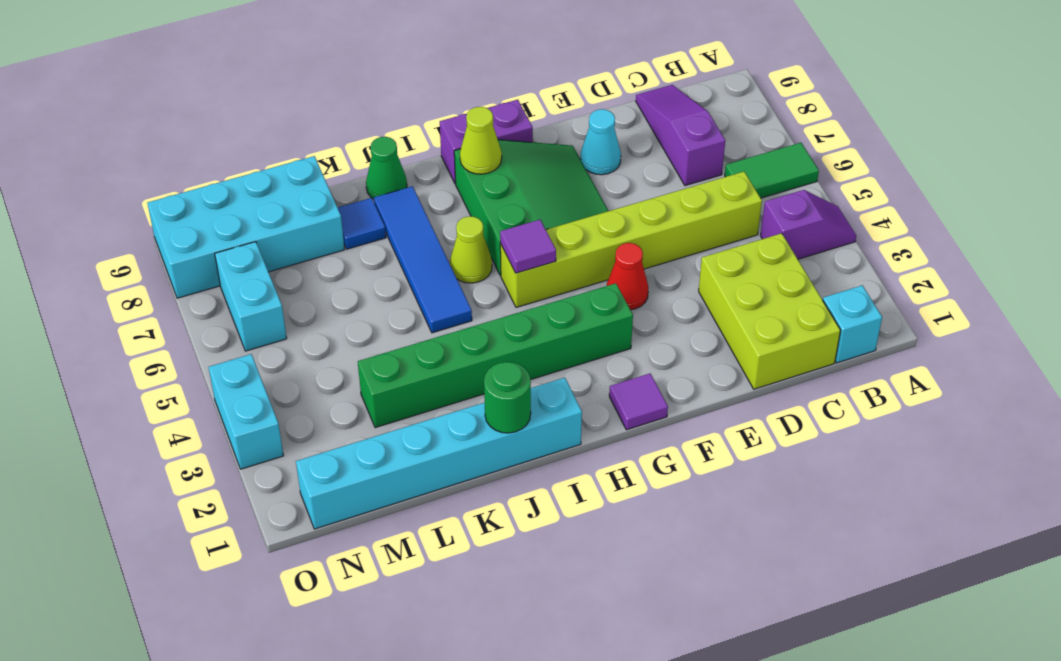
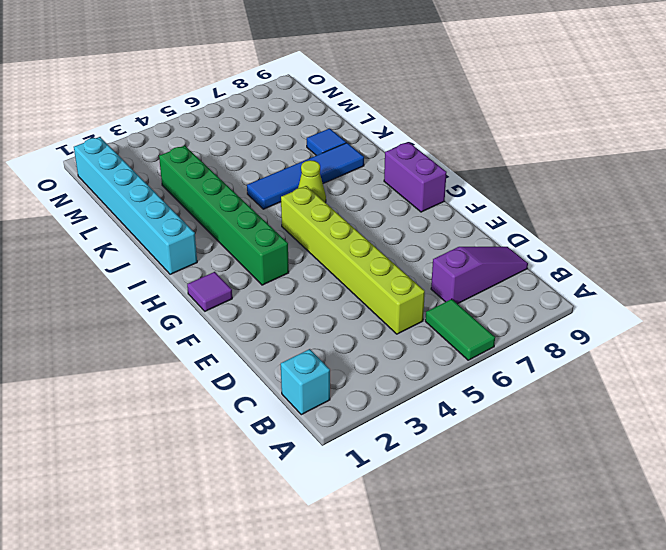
none -> purple slope A4:B4 level 1 top B
none -> lime brick C1:D3 level 1
none -> cyan cone E8 level 1

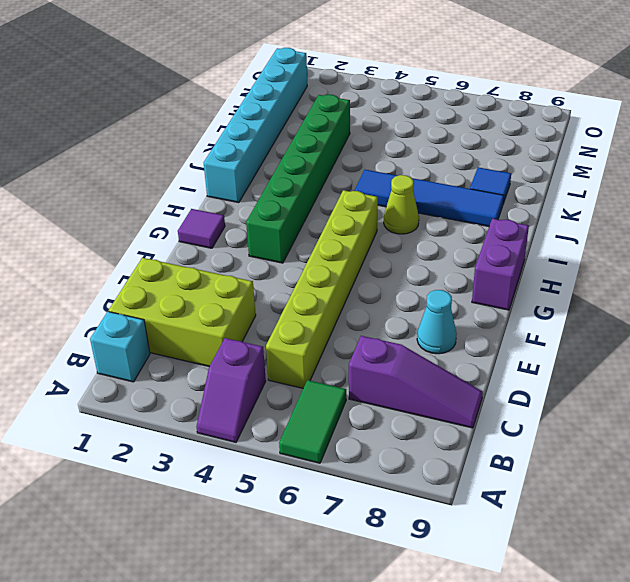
none -> red cone F4 level 1
none -> green slope F6:H8 level 1 top H
none -> green cone J9 level 1

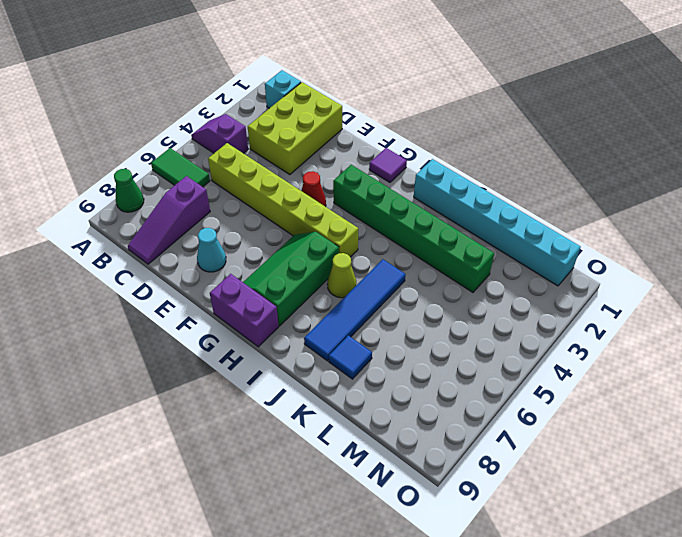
green cone A8 level 1 -> green cone J9 level 1
green slope G6:H8 level 1 top H -> green slope F6:H8 level 1 top H
none -> cyan brick L8:O9 level 1
none -> cyan brick N6:N7 level 1
none -> cyan brick O3:O4 level 1

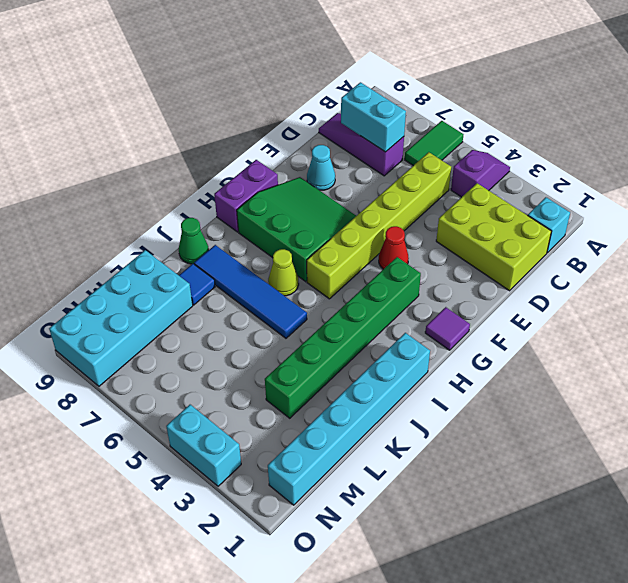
cyan brick C7:C8 level 2 -> cyan brick N6:N7 level 1
none -> purple tile H5 level 2
none -> lime cone H8 level 2
none -> green round brick J1 level 2

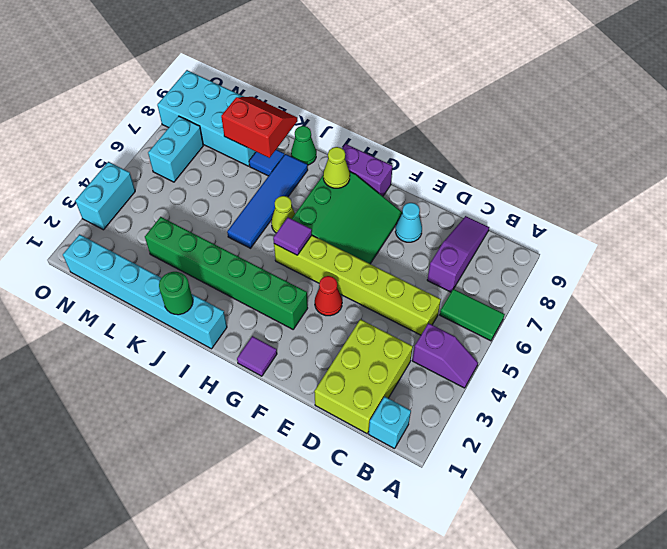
red slope K8:L9 level 2 top 8 -> none

